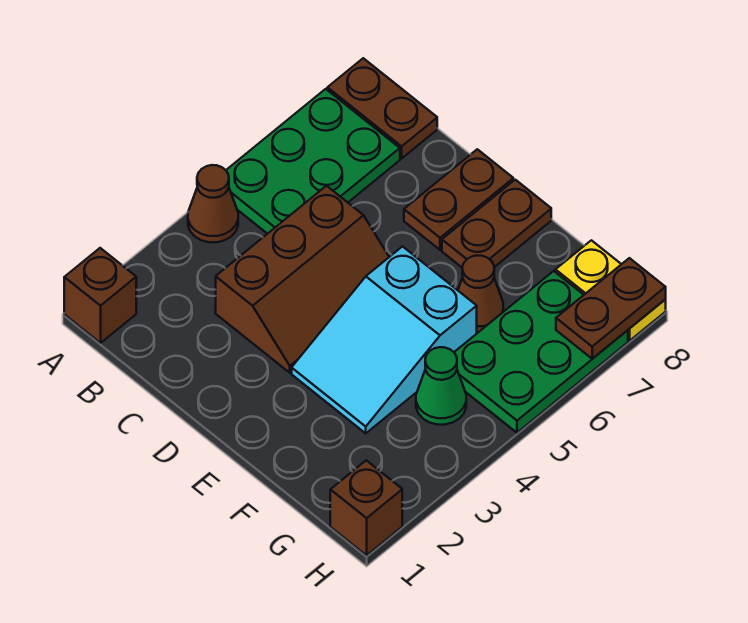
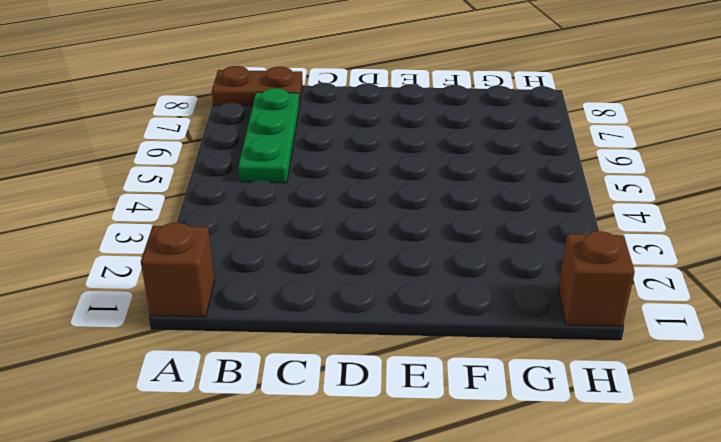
green plate B5:B7 level 1 -> green plate A5:B7 level 1
none -> brown cone A4 level 1
none -> brown slope C3:D5 level 1 top C
none -> brown plate D7:D8 level 1

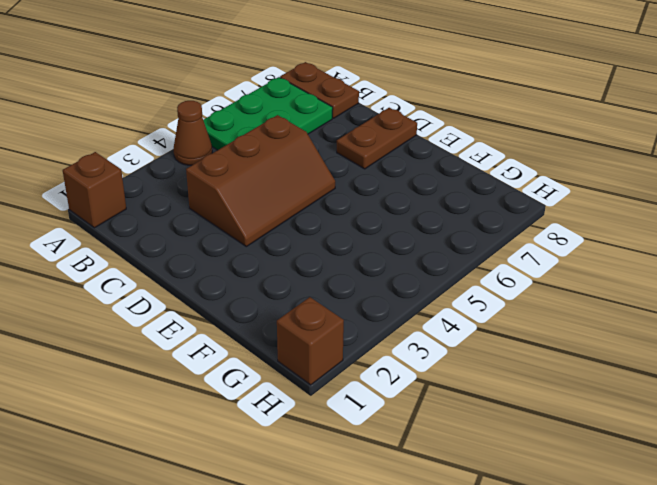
none -> cyan slope E3:F5 level 1 top 5
none -> brown plate E7:E8 level 1
none -> brown cone F6 level 1

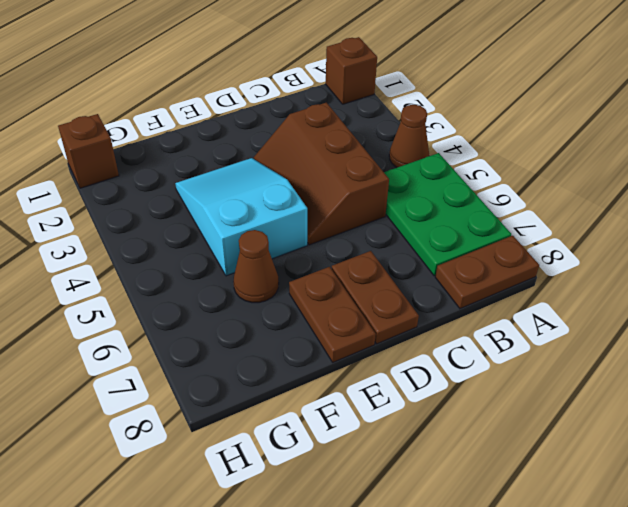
none -> green cone G4 level 1
none -> green plate G5:H7 level 1
none -> yellow plate G8:H8 level 1

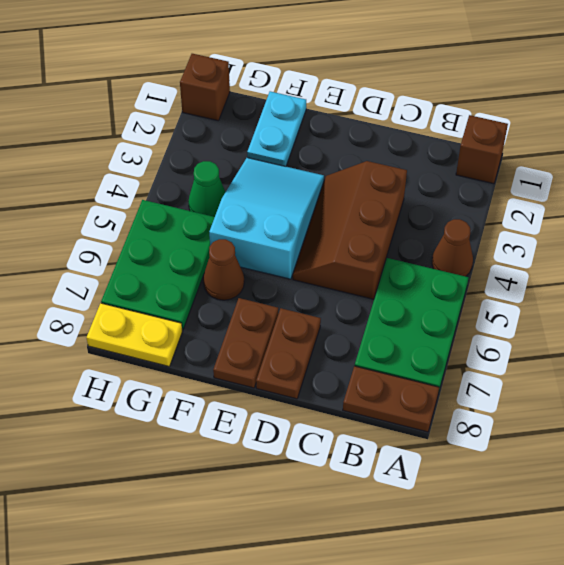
cyan plate F1:F2 level 1 -> none
none -> brown plate H7:H8 level 2

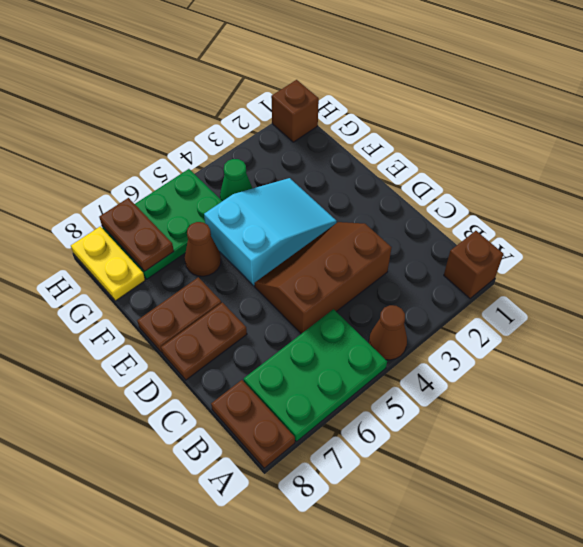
brown plate G7:H7 level 2 -> brown plate H7:H8 level 2

